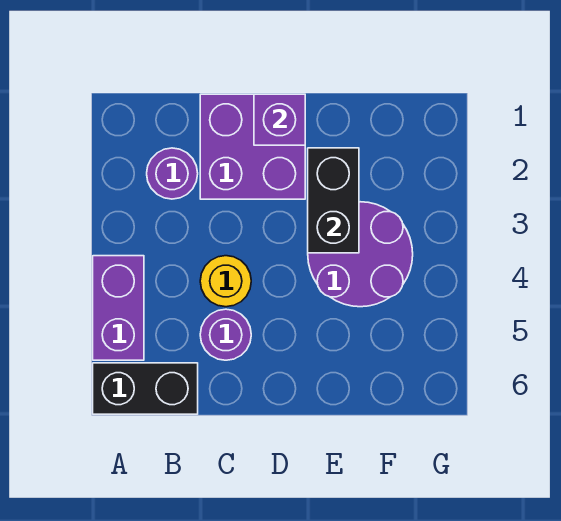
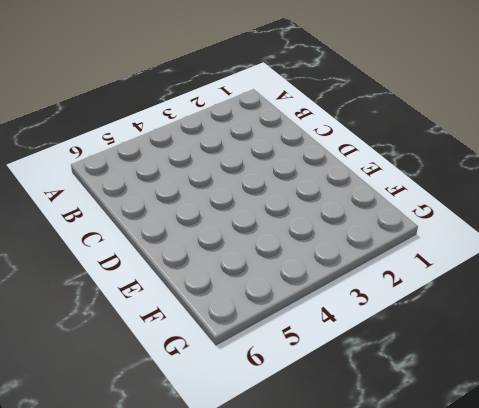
none -> purple brick A4:A5 level 1
none -> black brick A6:B6 level 1

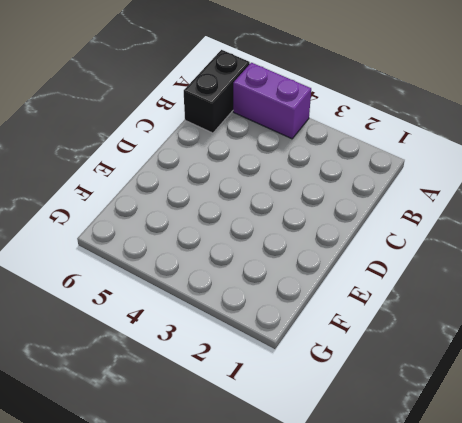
none -> purple round brick B2 level 1
none -> purple brick C1:D2 level 1

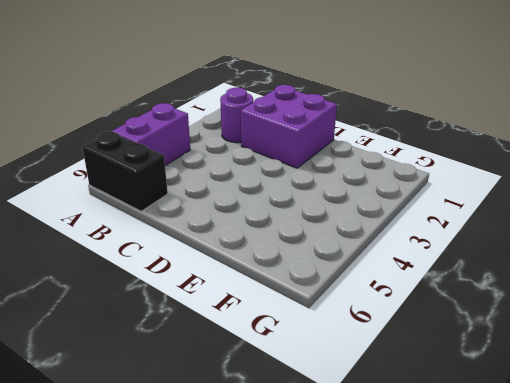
none -> yellow round brick C4 level 1
none -> purple round brick C5 level 1

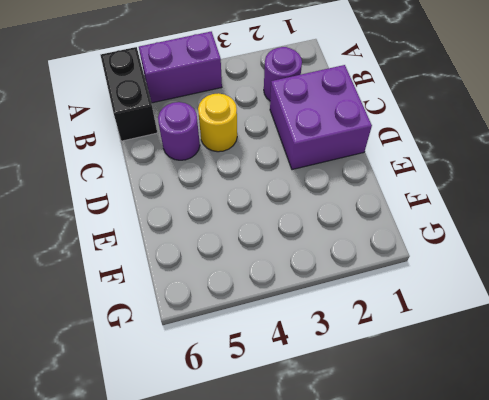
none -> purple round brick E3:F4 level 1
none -> purple brick D1 level 2

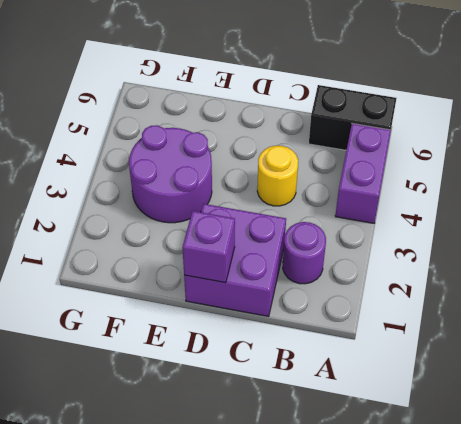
none -> purple round brick C5 level 1
none -> black brick E2:E3 level 2

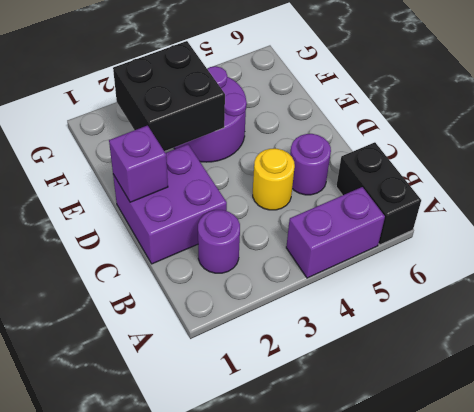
black brick E2:F3 level 2 -> black brick E2:E3 level 2

